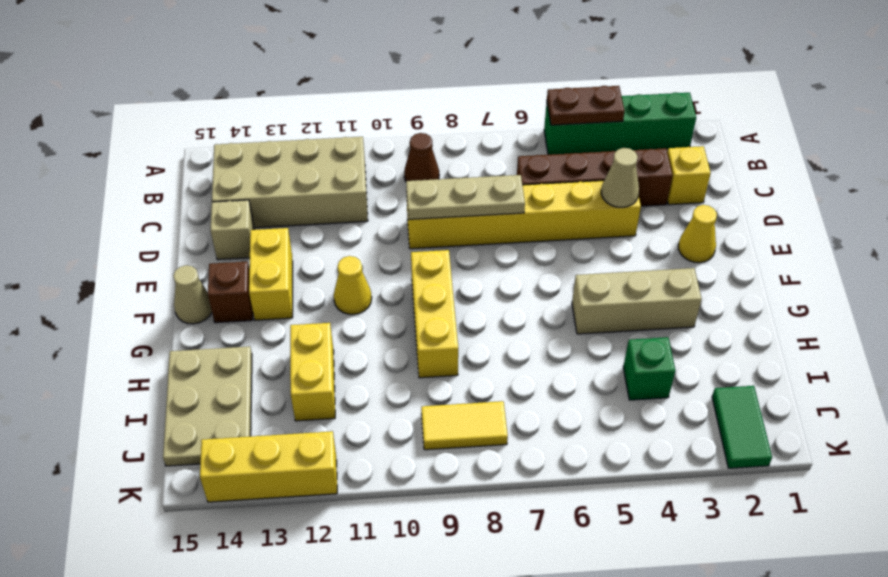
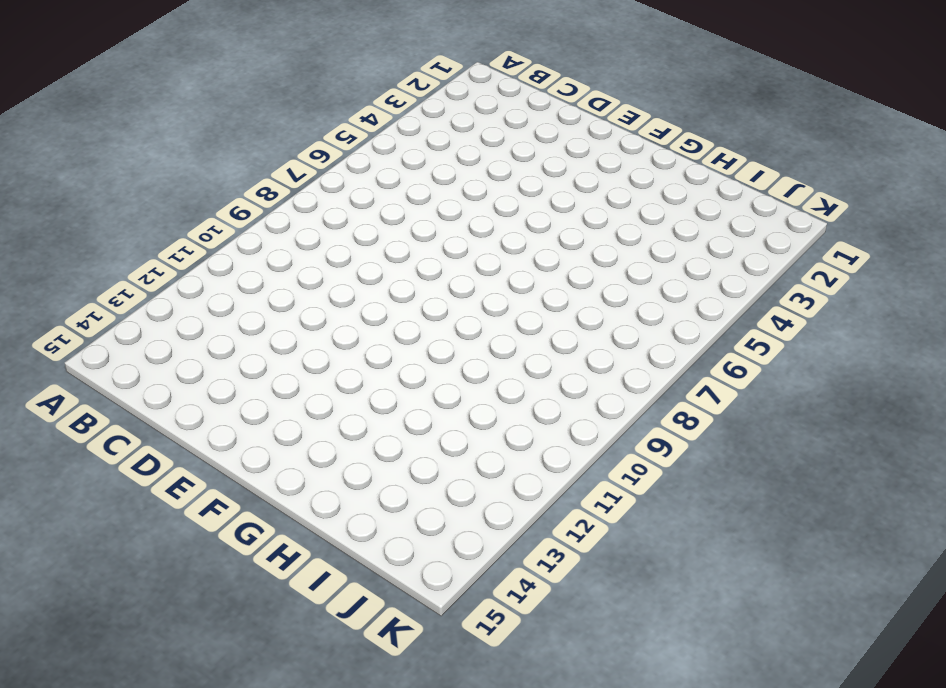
none -> green brick A2:A5 level 1
none -> brown cone B9 level 1
none -> tan brick B11:C14 level 1

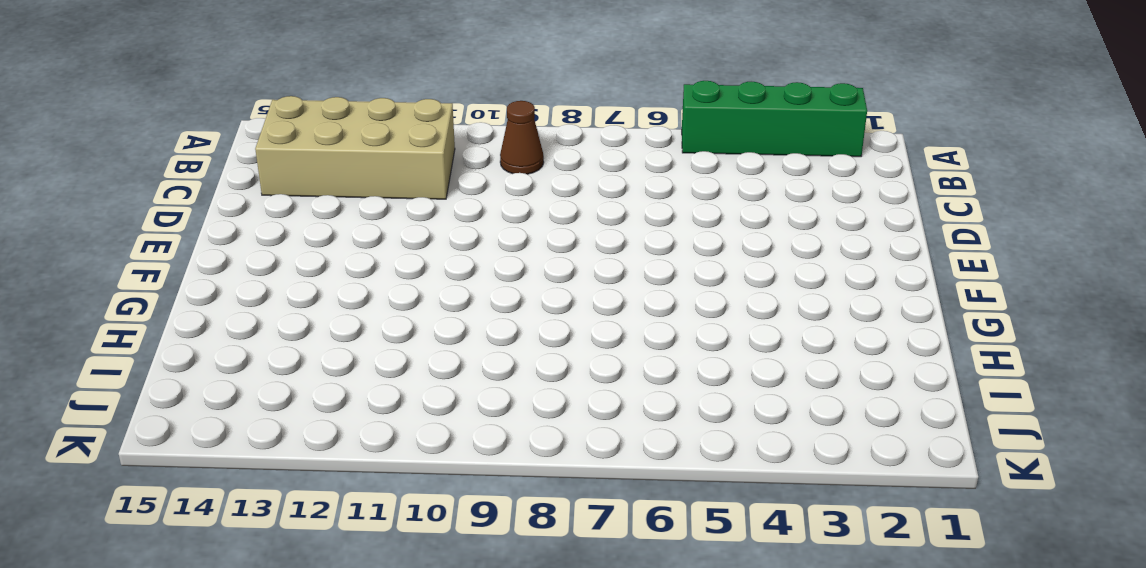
none -> yellow brick C2 level 1
none -> brown brick C3:C6 level 1
none -> yellow brick D4:D9 level 1

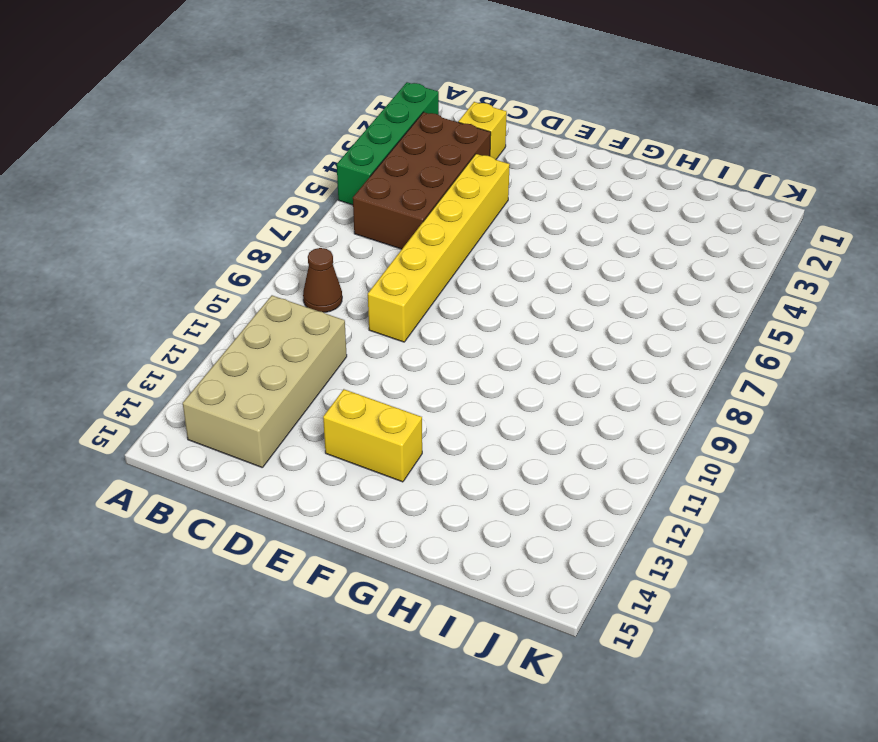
brown brick B3:C6 level 1 -> brown brick C3:C6 level 1
none -> tan brick D14 level 1
none -> yellow cone E2 level 1
none -> yellow brick F9:H9 level 1

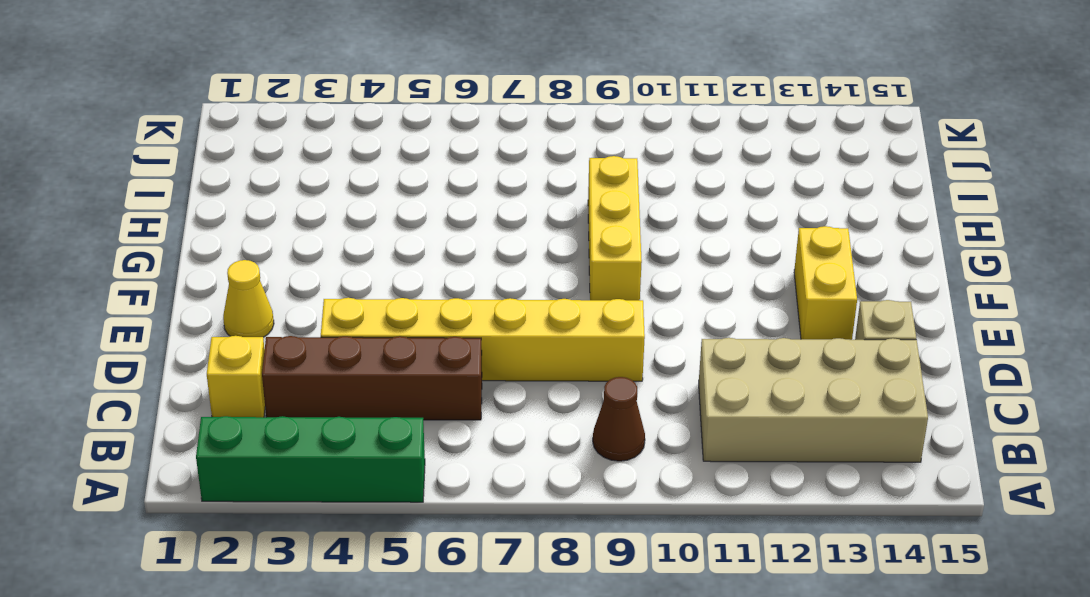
none -> yellow cone F11 level 1
none -> brown brick F14 level 1
none -> tan cone F15 level 1

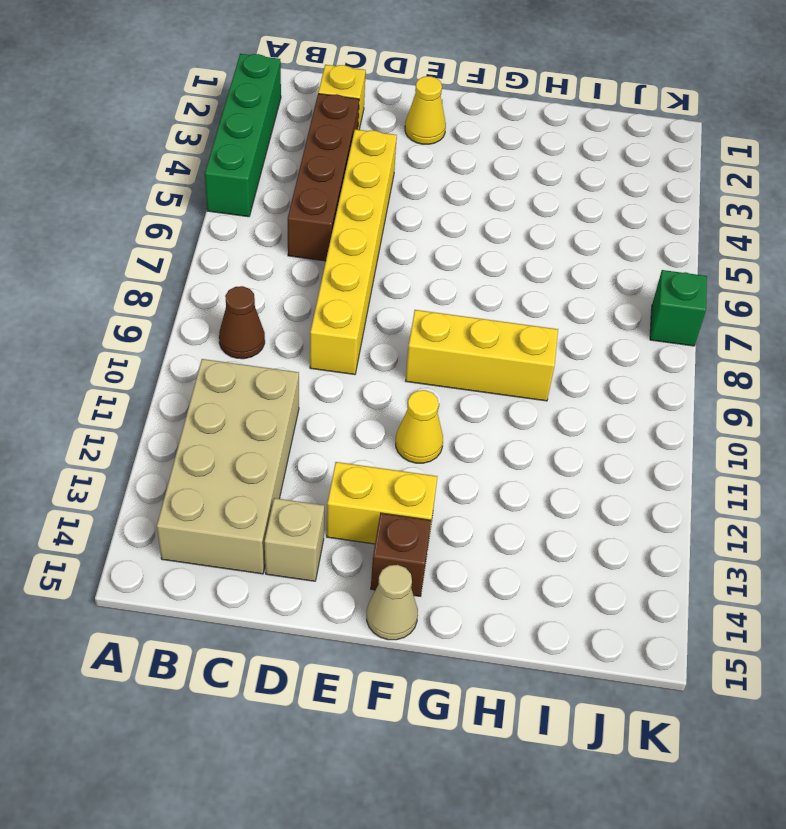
green brick K7 level 1 -> green brick I4 level 1
none -> tan brick G3:G5 level 1
none -> yellow brick H12:I12 level 1
none -> tan plate H14:J15 level 1

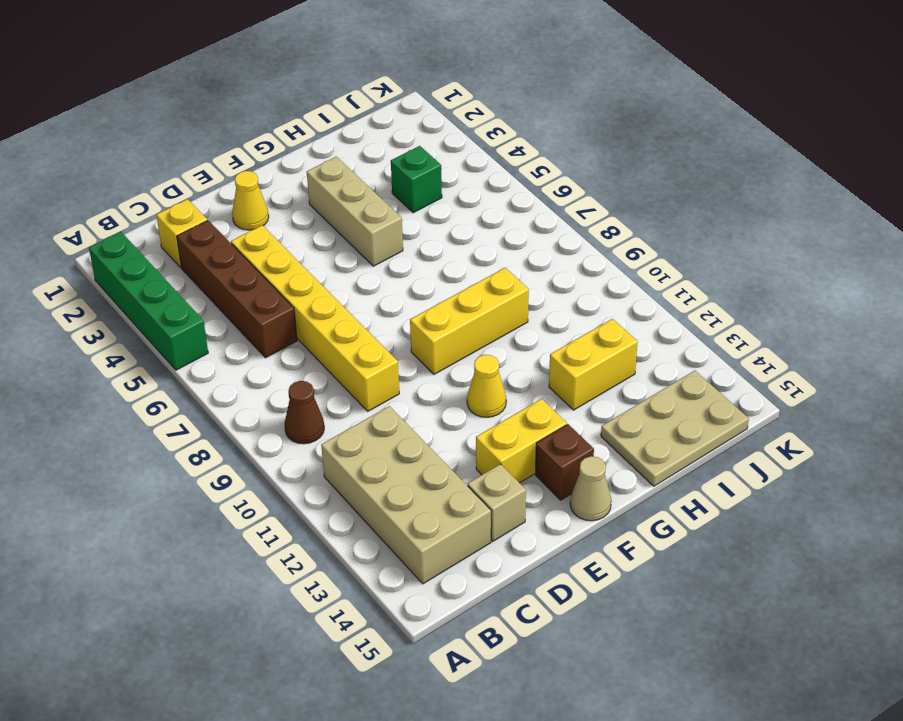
none -> green tile J2:K2 level 1
none -> yellow tile J8:J9 level 1
none -> yellow brick K12:K14 level 1

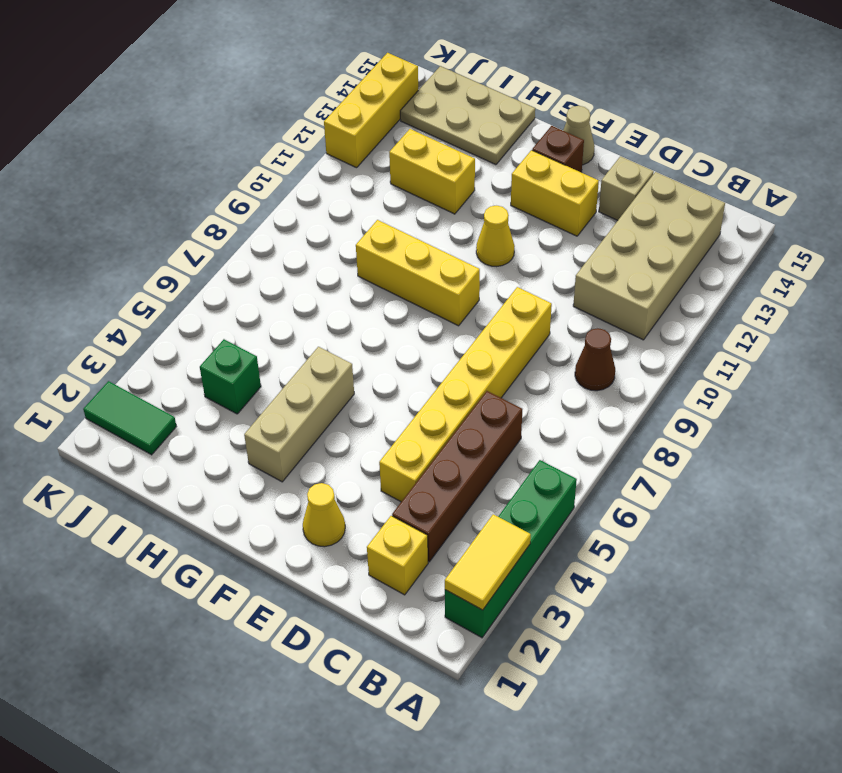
yellow tile A2:A3 level 2 -> yellow tile J8:J9 level 1
none -> brown plate A4:A5 level 2
none -> tan cone D4 level 2
none -> tan plate D7:D9 level 2

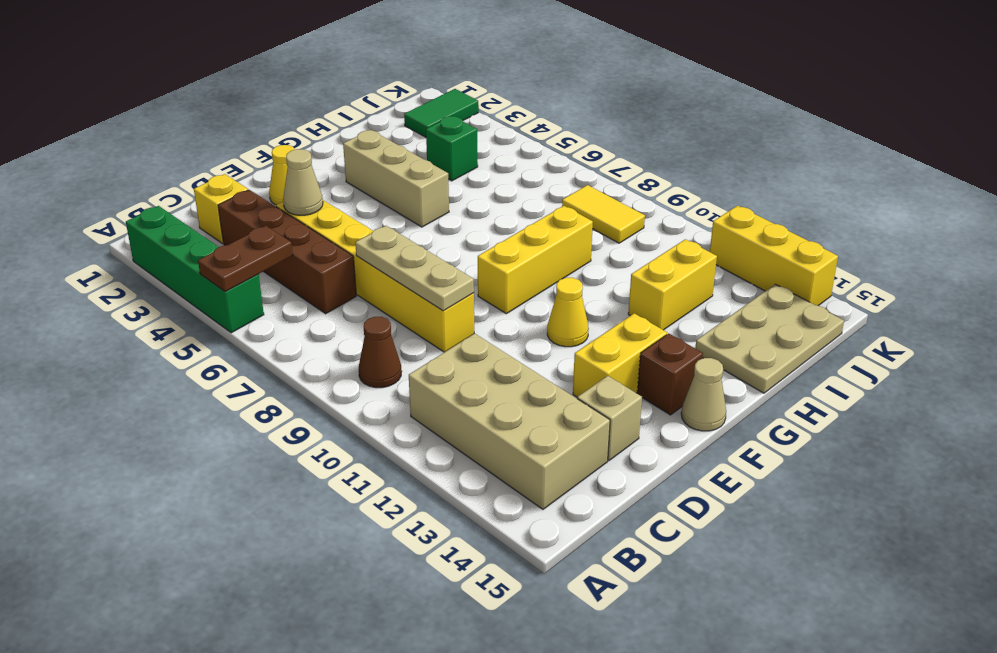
brown plate A5:B5 level 2 -> brown plate A4:A5 level 2

